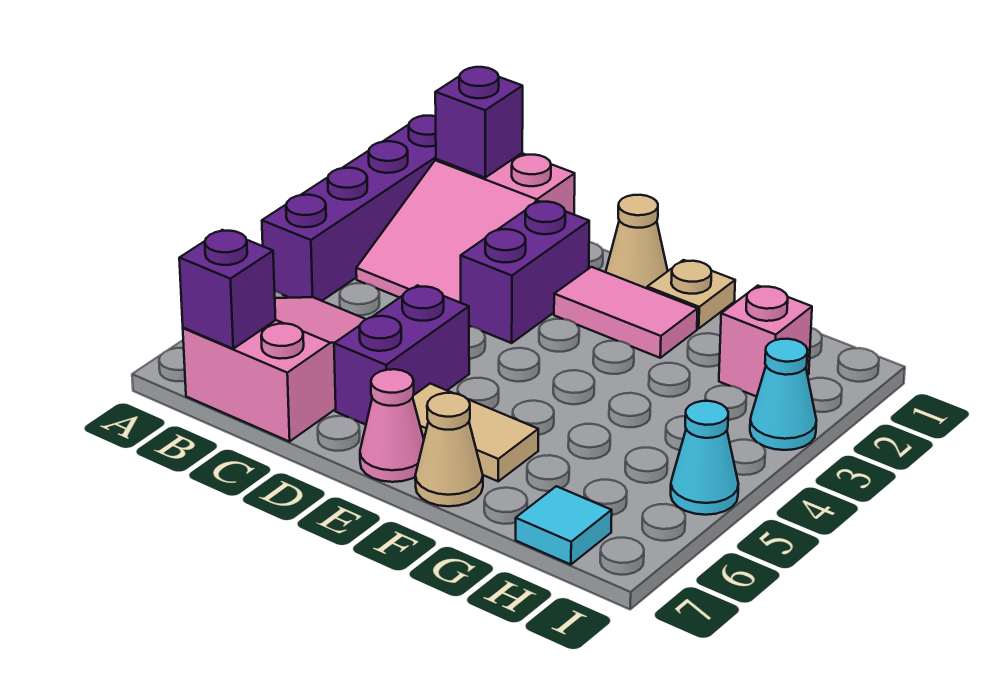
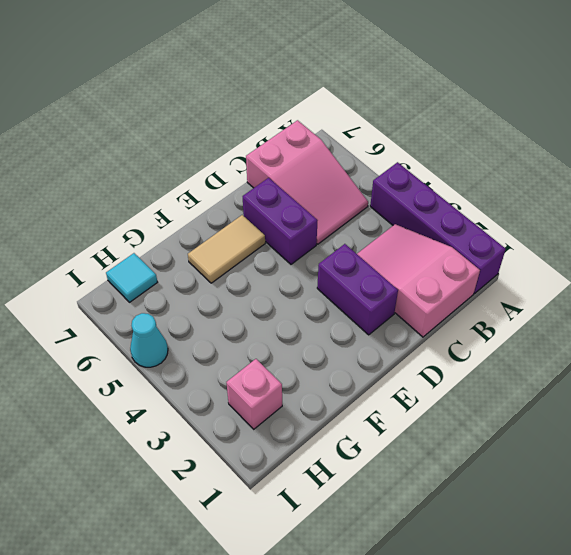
none -> tan cone E1 level 1
none -> pink tile E2:F2 level 1
none -> pink cone E7 level 1

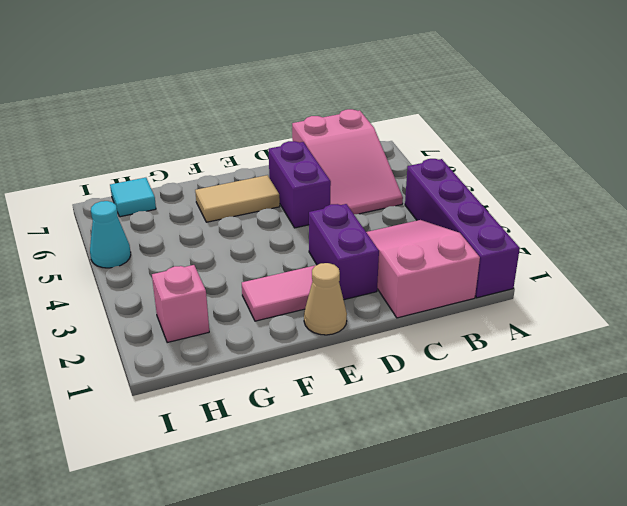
none -> pink cone E7 level 1
none -> tan plate F1 level 1
none -> tan cone F7 level 1

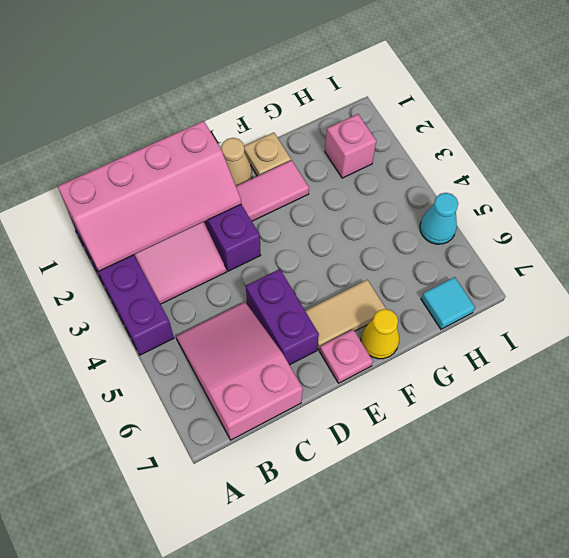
pink slope A1:D2 level 2 top 1 -> purple brick B1 level 2
pink plate E7 level 1 -> pink cone E7 level 1
yellow cone F7 level 1 -> tan cone F7 level 1
none -> cyan cone I3 level 1
none -> purple brick B7 level 2

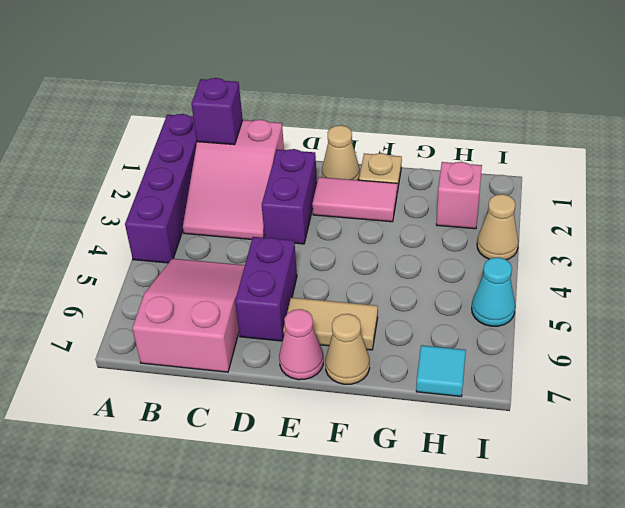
tan cone I3 level 1 -> cyan cone I3 level 1
none -> purple brick B7 level 2

